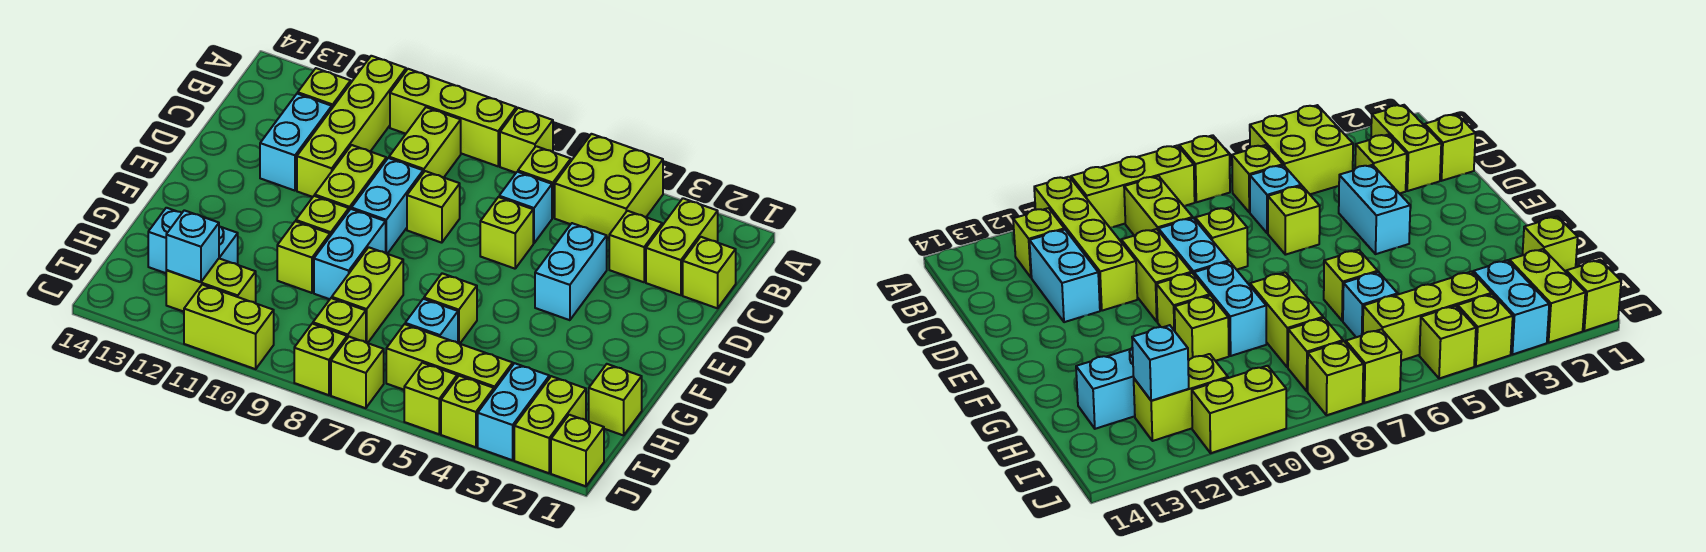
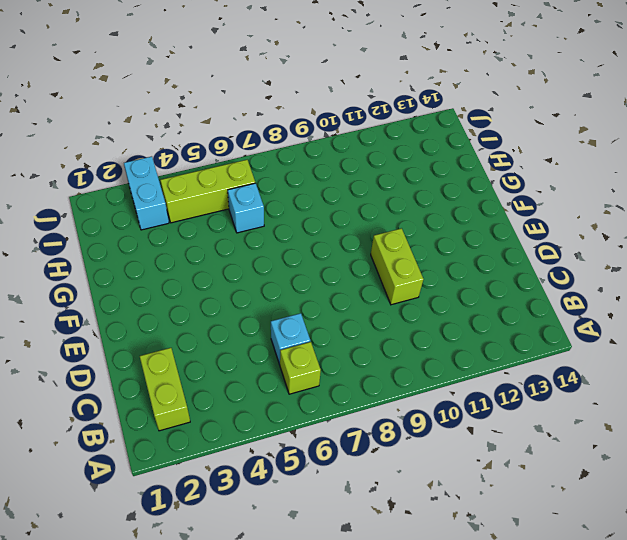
none -> lime brick A4:B5 level 1
none -> lime brick A7 level 1
none -> lime brick A8:A10 level 1
none -> lime brick A11:D11 level 1

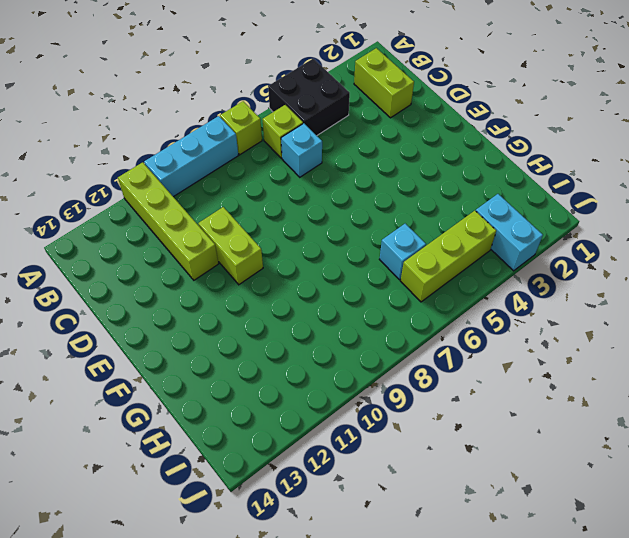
black brick A4:B5 level 1 -> lime brick A4:B5 level 1
cyan brick A8:A10 level 1 -> lime brick A8:A10 level 1
none -> lime brick B9:C9 level 1
none -> lime brick B12 level 1
none -> lime brick C1 level 1
none -> lime brick C3 level 1

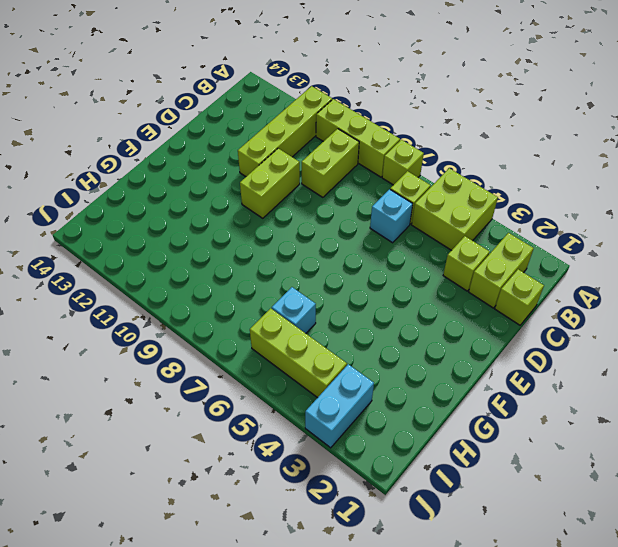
none -> lime brick B12 level 1
none -> cyan brick C12:D12 level 1
none -> cyan brick D4:E4 level 1
none -> lime brick D6 level 1

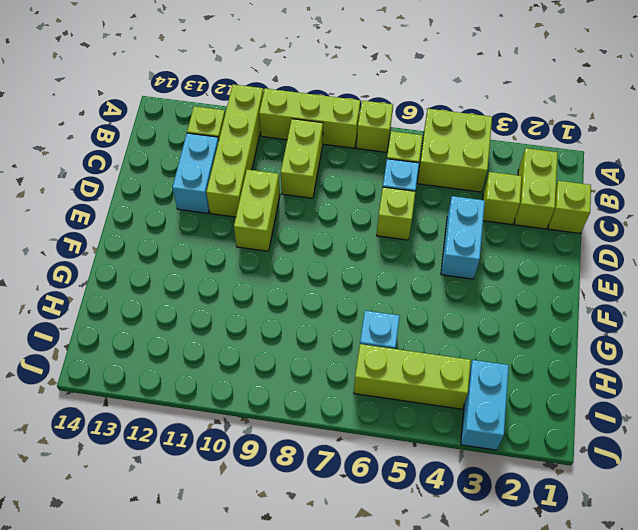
none -> lime brick D8 level 1
none -> cyan brick D9:E9 level 1
none -> cyan brick F9:G9 level 1
none -> lime brick F10 level 1

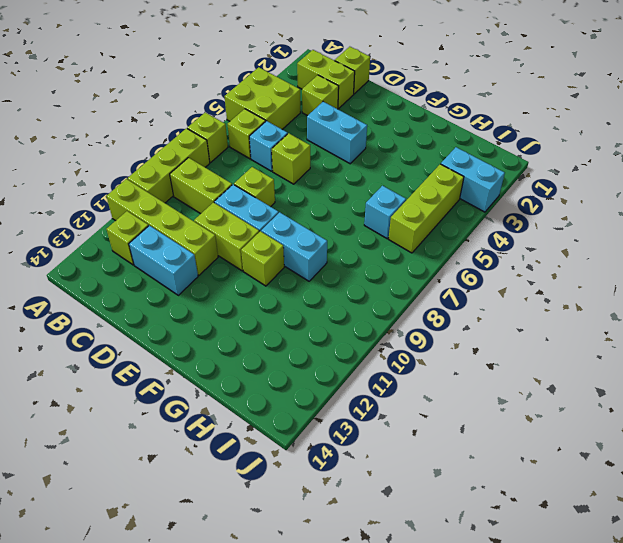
none -> lime brick G6 level 1
none -> lime brick G8:H8 level 1
none -> lime brick G10 level 1
none -> lime brick H1 level 1

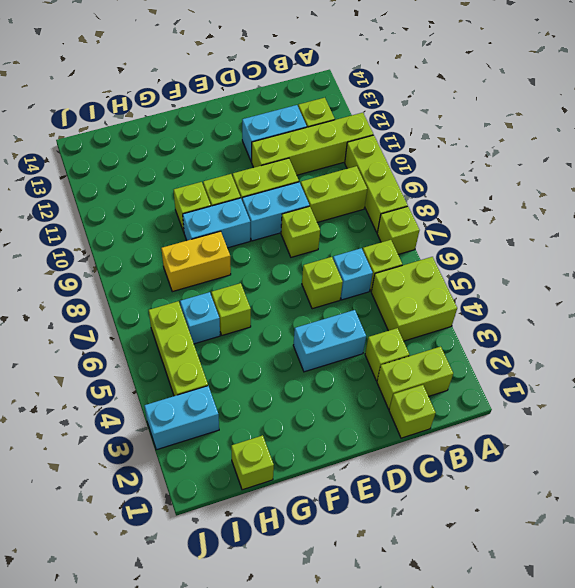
yellow brick G8:H8 level 1 -> lime brick G8:H8 level 1
none -> cyan brick H12:H13 level 1
none -> lime brick I2:J2 level 1
none -> lime brick I8 level 1
none -> lime brick I11:I12 level 1

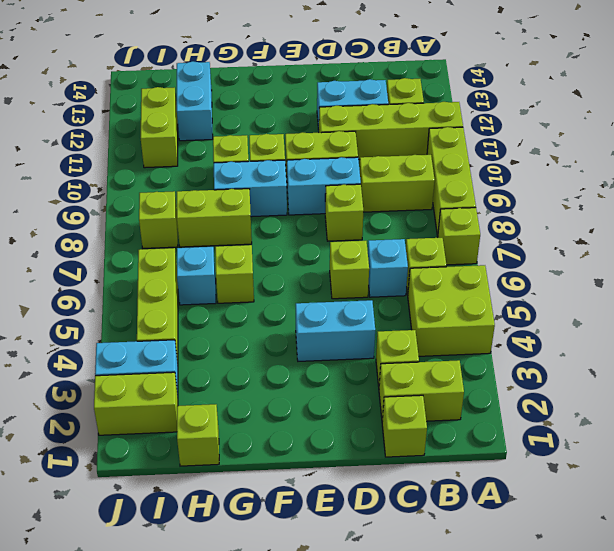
none -> lime brick J1 level 1
none -> lime brick J4 level 1
none -> lime brick J5 level 1
none -> lime brick J7 level 1

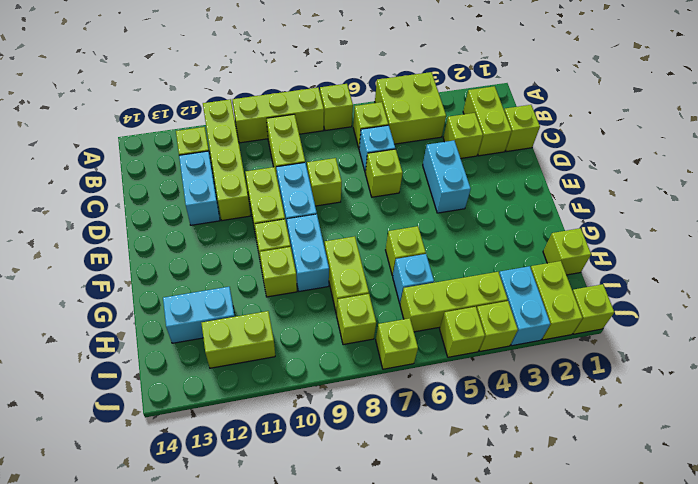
none -> lime brick J8 level 1
none -> lime brick J10:J11 level 1
none -> cyan brick I12 level 2

